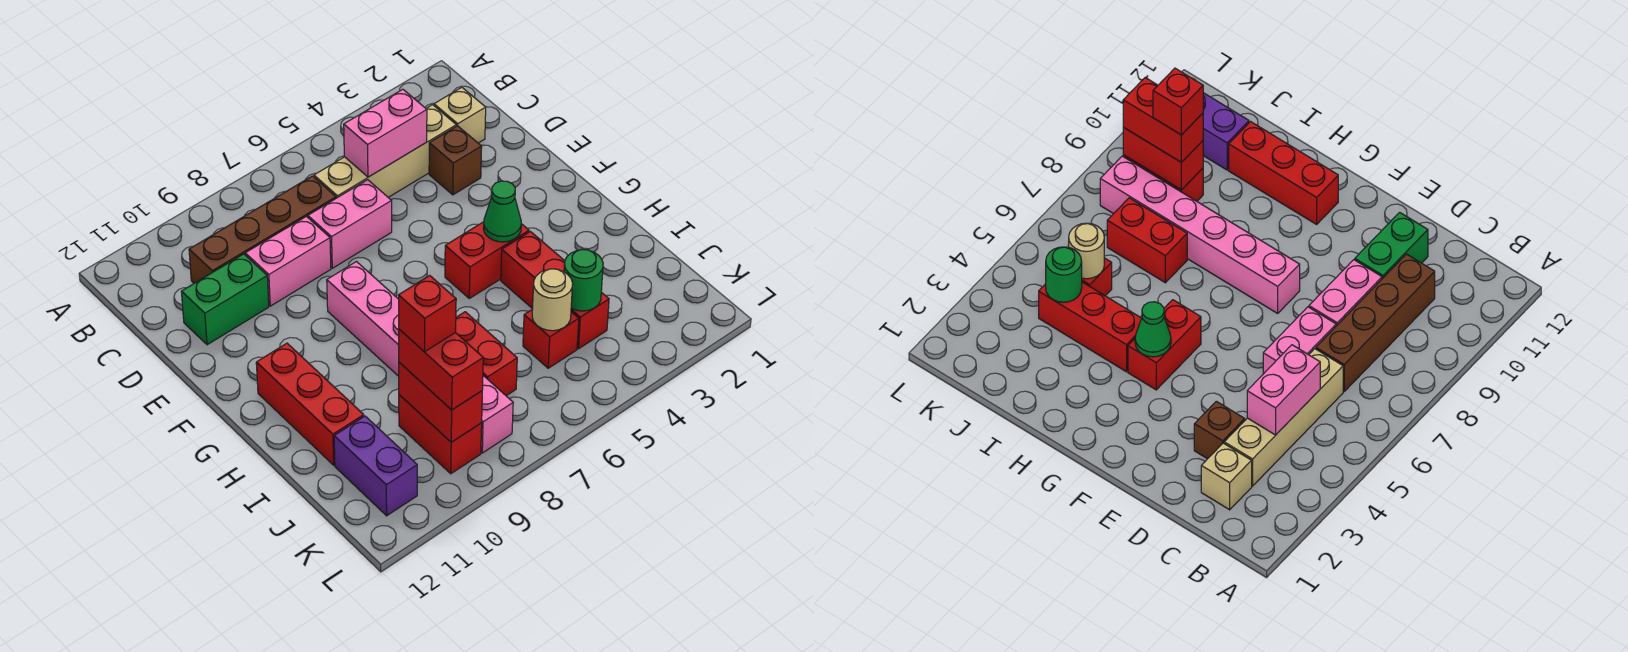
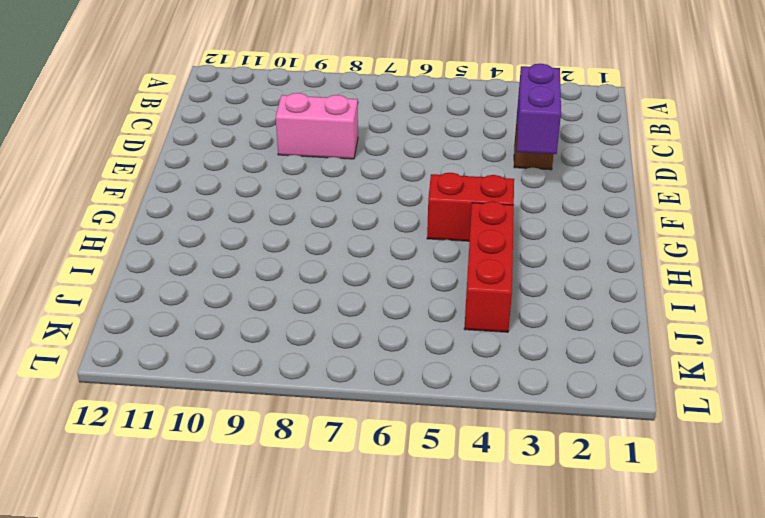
purple brick D3:E3 level 2 -> purple brick J11:K11 level 1
none -> tan brick C2 level 1
none -> tan brick C3:C6 level 1
none -> brown brick C7:C10 level 1

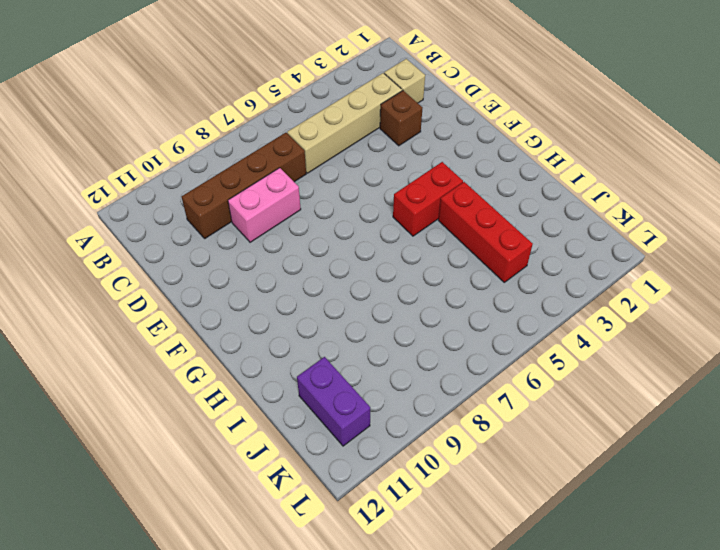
none -> pink brick D6:D7 level 1
none -> green brick D10:D11 level 1
none -> pink brick F8:K8 level 1

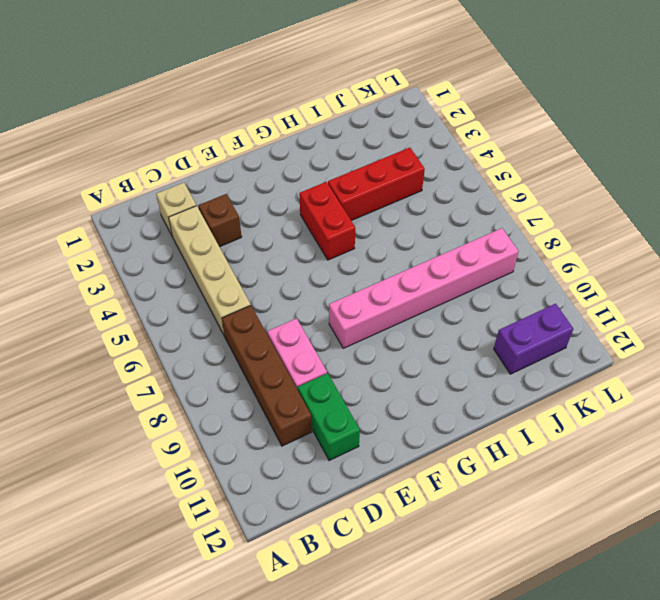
none -> pink brick D6:D7 level 1
none -> red brick G11:I11 level 1
none -> red brick I7:J7 level 1

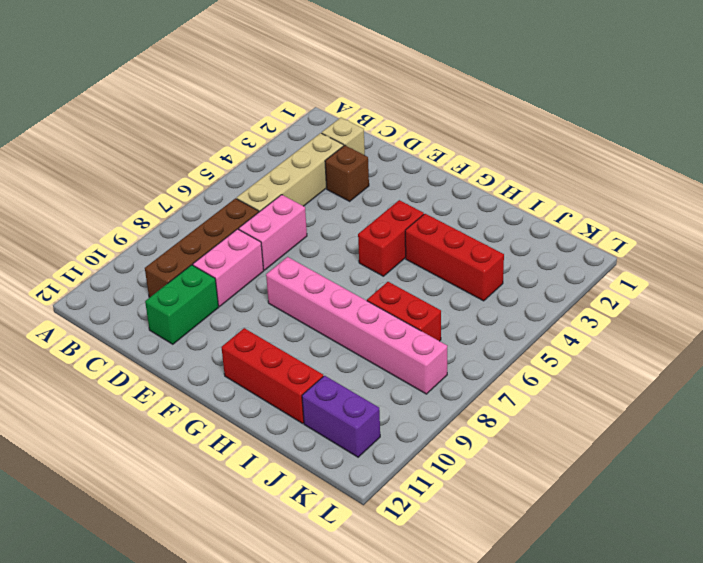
none -> red brick J5 level 1
none -> red brick J9:K9 level 1
none -> pink brick C4:C5 level 2

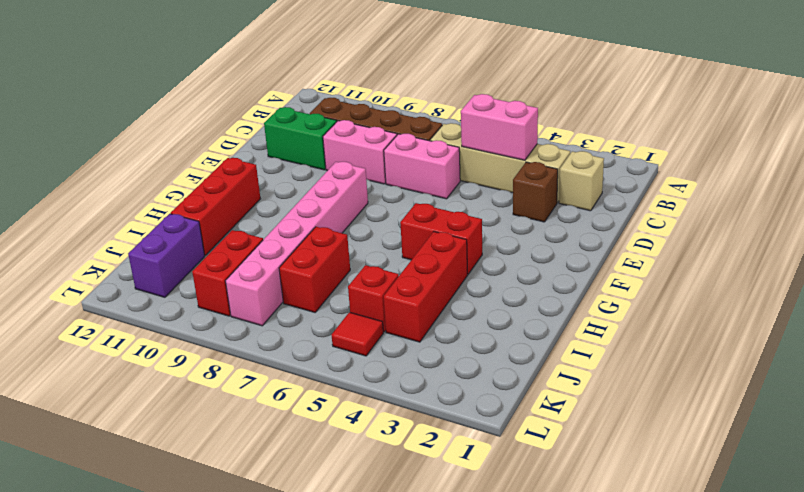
red tile K5 level 1 -> none
none -> green cone G4 level 2
none -> green round brick J4 level 2
none -> tan round brick J5 level 2

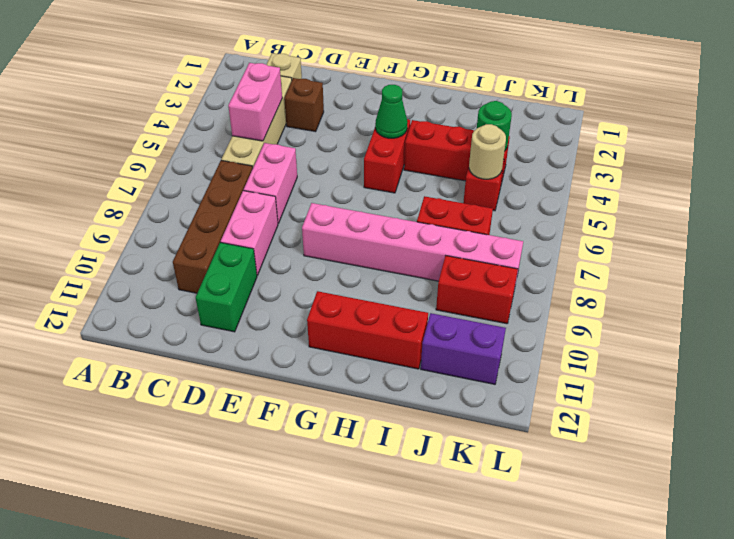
none -> red brick J9:K9 level 2
none -> red brick J9:K9 level 3
none -> red brick J9 level 4

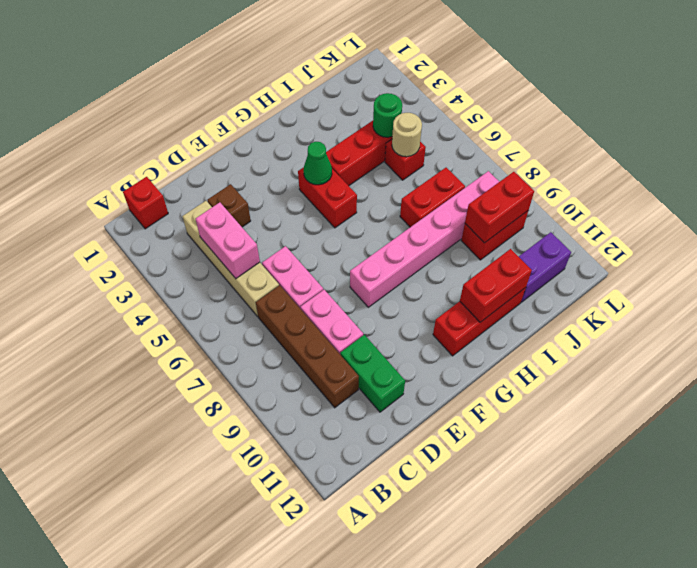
red brick B1 level 1 -> red brick J9 level 4
red brick H11:I11 level 2 -> red brick J9:K9 level 3
none -> tan brick C2 level 1

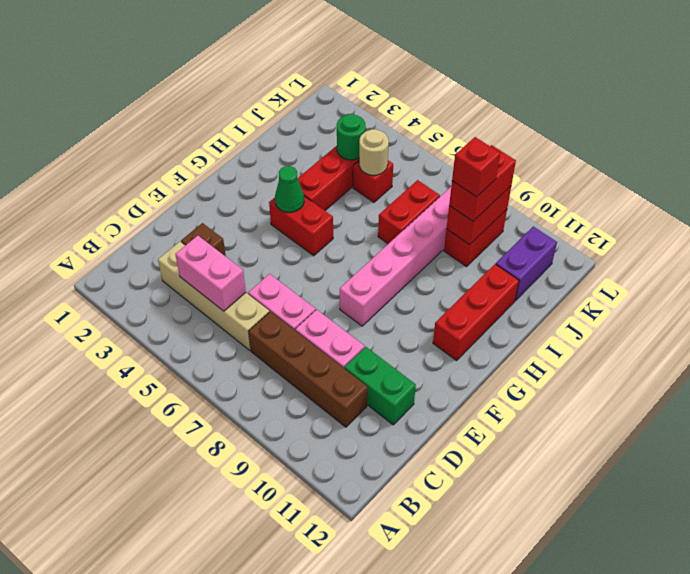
none -> tan brick C2 level 1

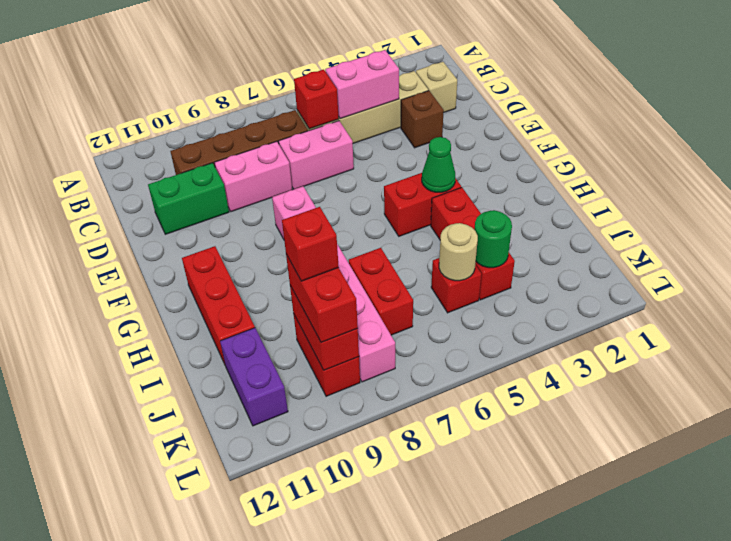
red brick C6 level 2 -> none

